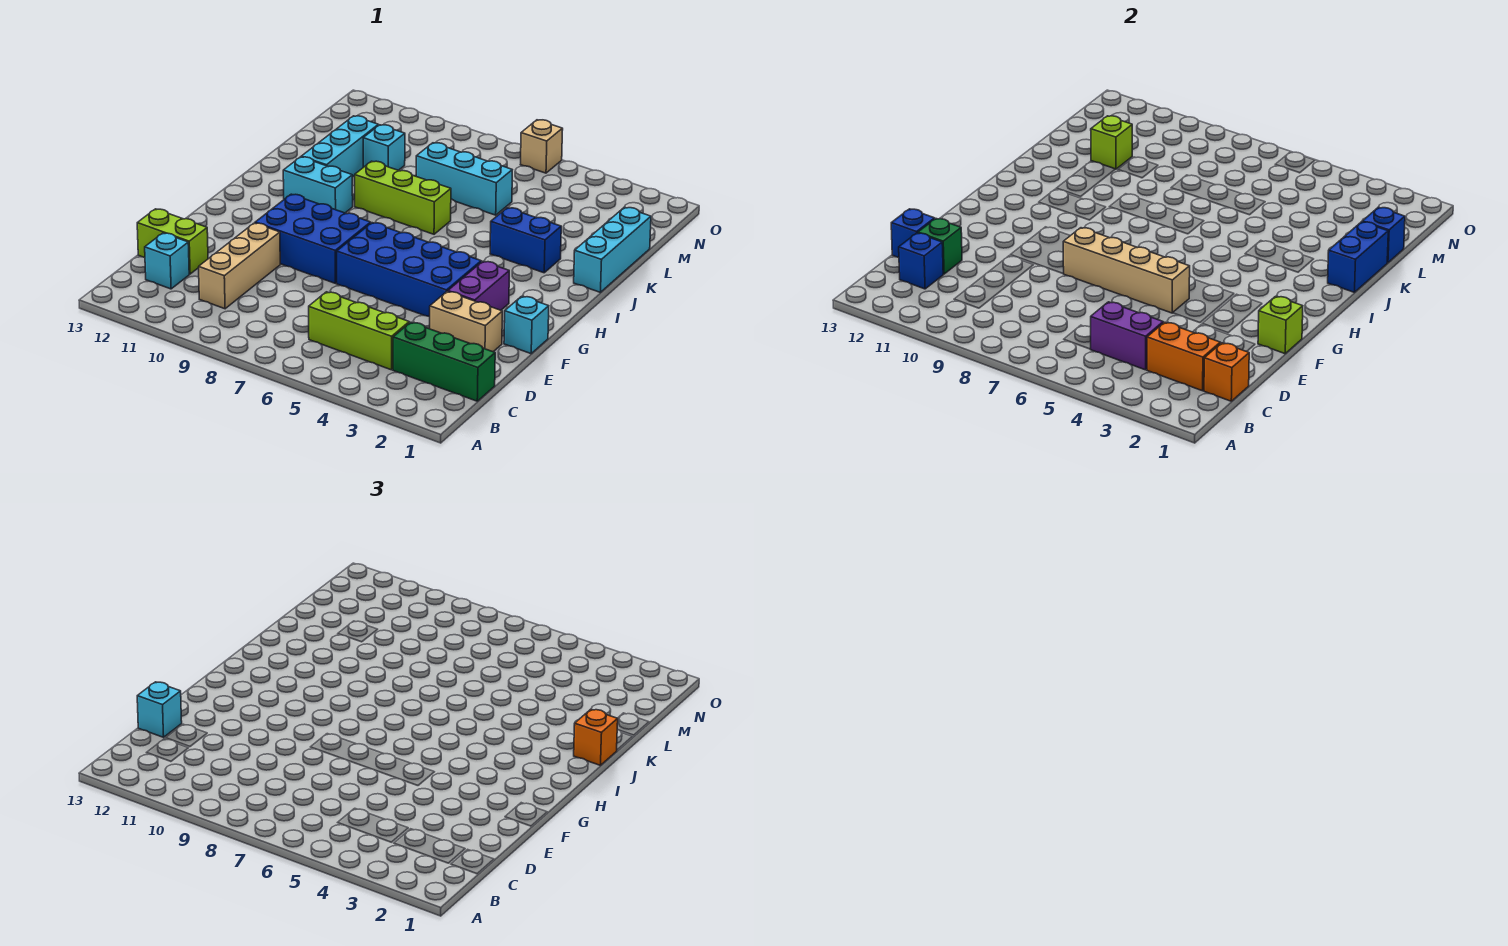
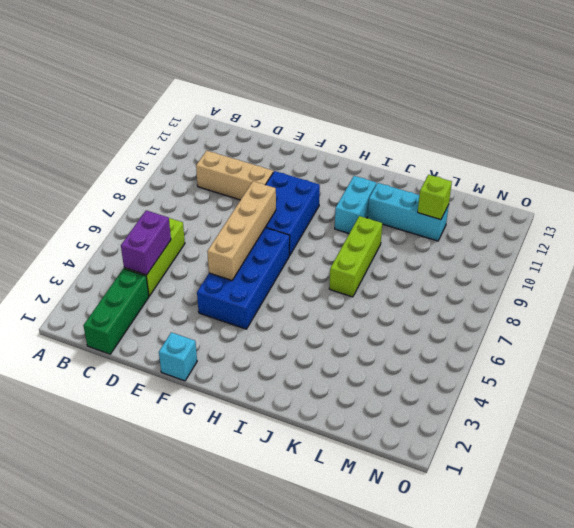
none -> cyan brick C12 level 1
none -> lime brick D12:D13 level 1
none -> tan brick E2:E3 level 1
none -> purple brick F3:G3 level 1

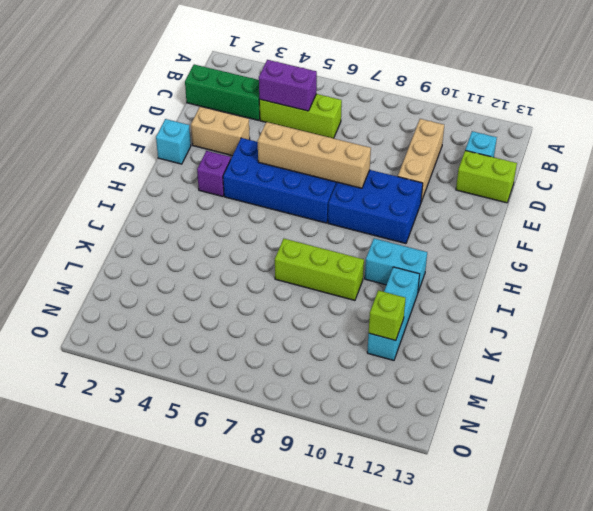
purple brick G3 level 1 -> purple brick F3:G3 level 1
none -> cyan brick J1:L1 level 1
none -> blue brick J3:J4 level 1
none -> cyan brick L6:L8 level 1
none -> cyan brick L10 level 1

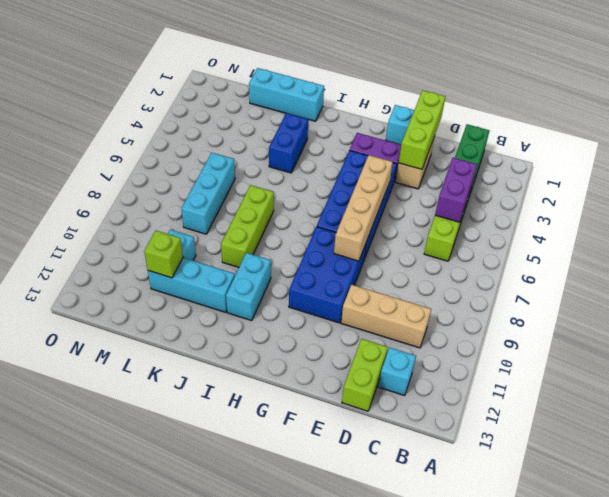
lime brick E1:E3 level 2 -> none
none -> tan brick O6 level 1
none -> orange brick C1 level 2
none -> orange brick C2:C3 level 2
none -> blue brick C12 level 2

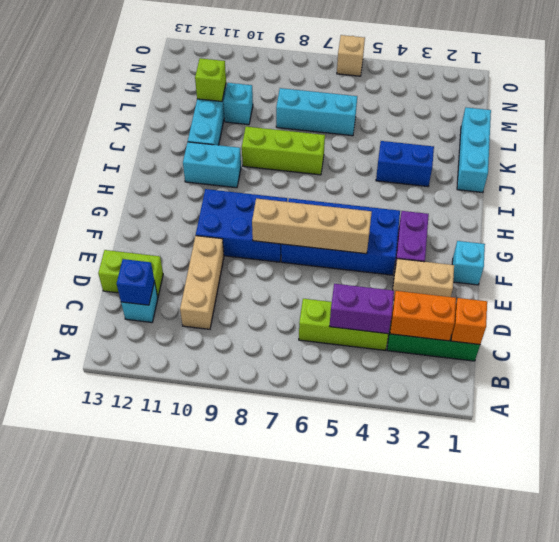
none -> green brick D12 level 2
none -> blue brick D13 level 2
none -> lime brick F1 level 2
none -> blue brick J1:K1 level 2

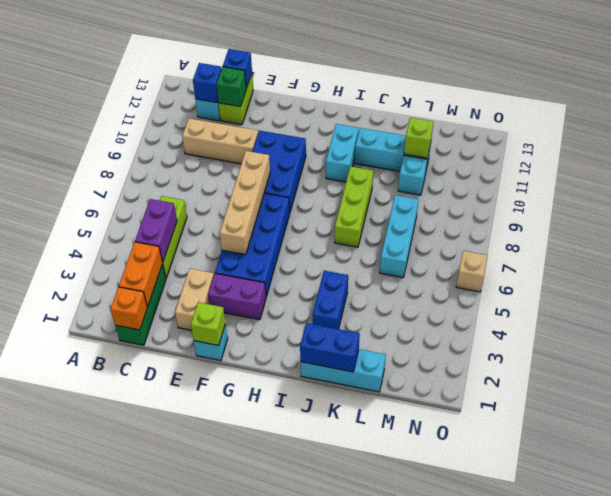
none -> blue brick L1 level 2
none -> cyan brick D13 level 3
none -> orange brick J1 level 3

